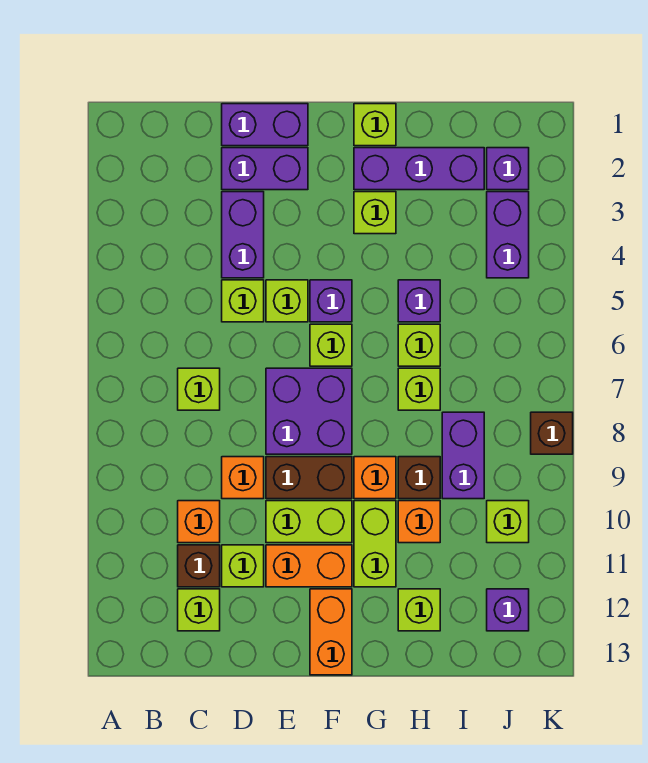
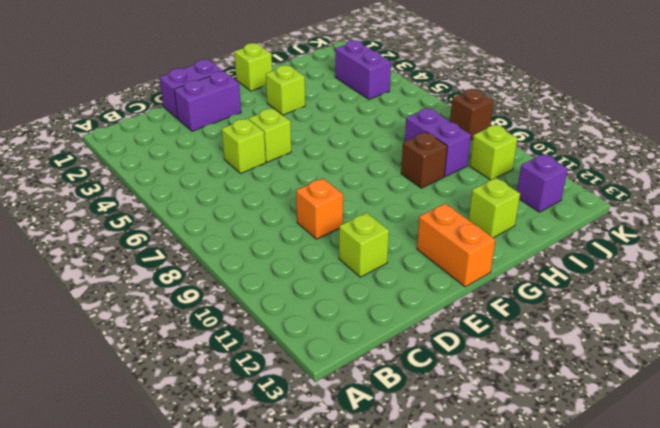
none -> lime brick C7 level 1
none -> orange brick C10 level 1
none -> brown brick C11 level 1
none -> lime brick C12 level 1

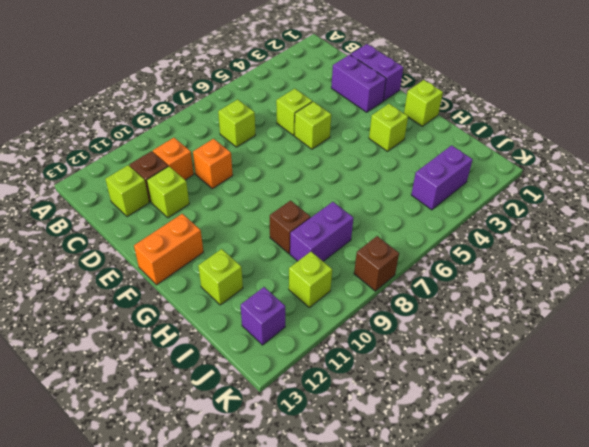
none -> purple brick D3:D4 level 1
none -> purple brick E7:F8 level 1
none -> brown brick E9:F9 level 1
none -> lime brick E10:F10 level 1

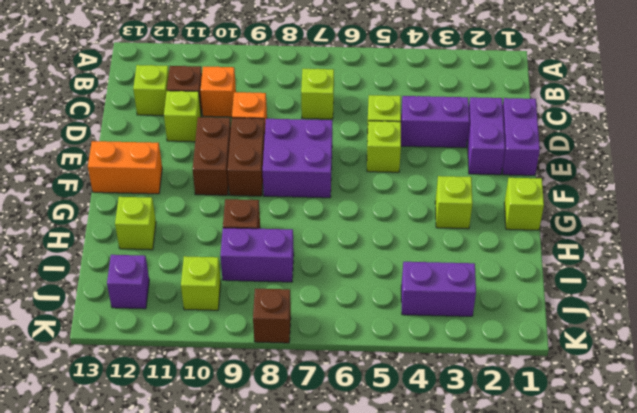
brown brick E10:F10 level 1 -> lime brick E10:F10 level 1
none -> orange brick E11:F11 level 1
none -> purple brick F5 level 1
none -> lime brick F6 level 1
none -> purple brick G2:I2 level 1

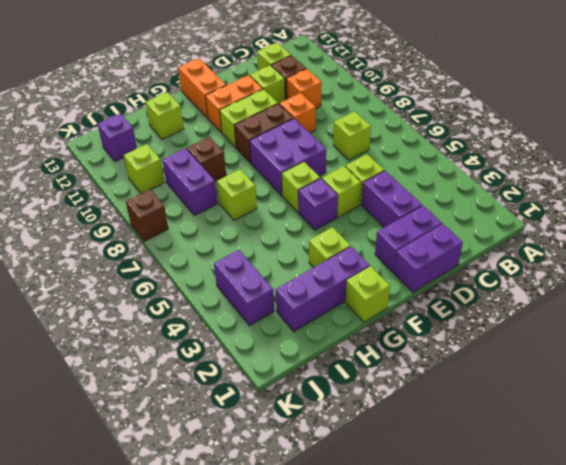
none -> orange brick G9 level 1
none -> lime brick G10:G11 level 1
none -> purple brick H5 level 1
none -> lime brick H6 level 1

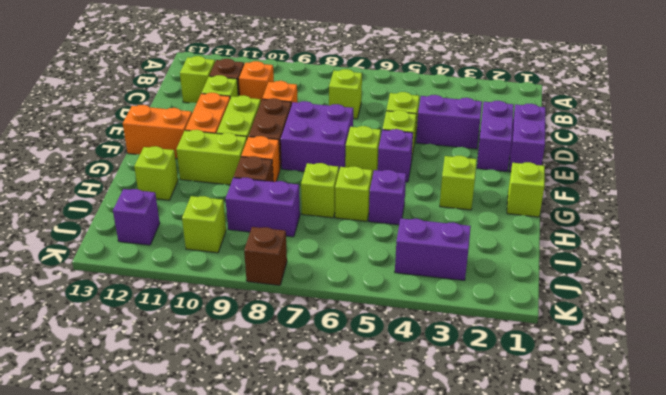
none -> purple brick G2:I2 level 1
none -> orange brick H10 level 1
none -> purple brick J2 level 1

